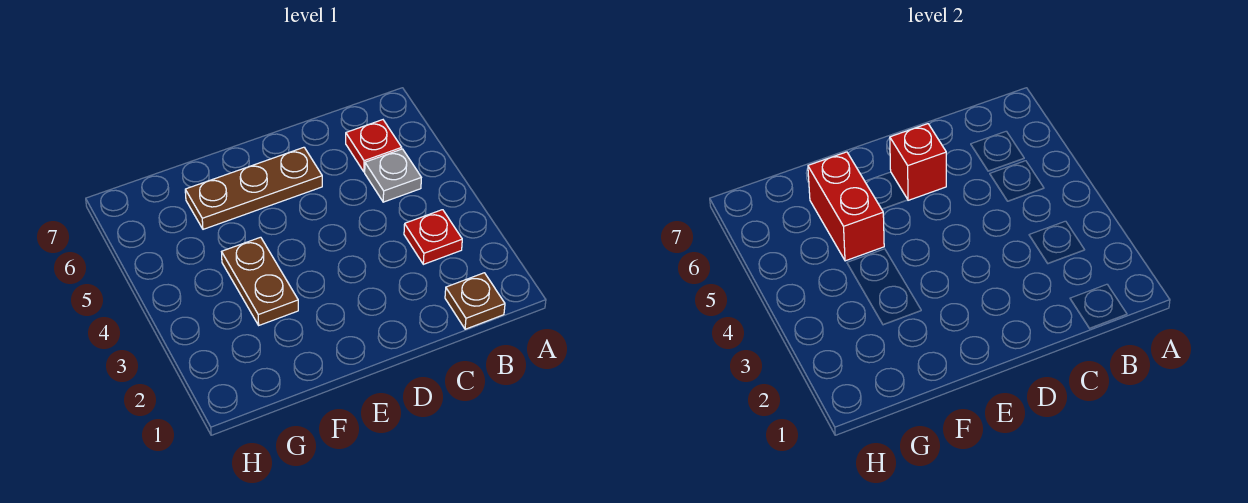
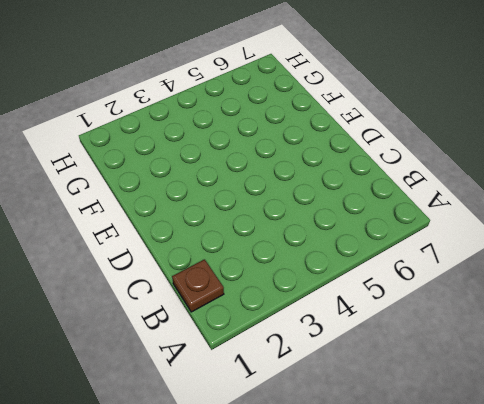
none -> red plate B3 level 1
none -> grey plate B5 level 1

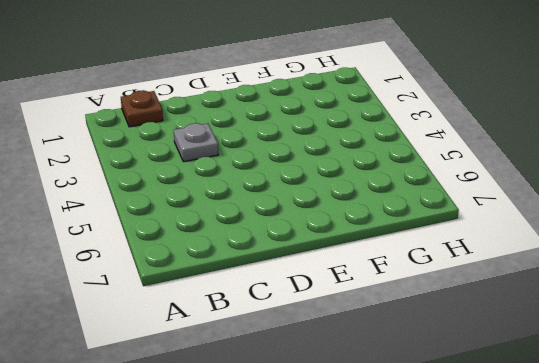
grey plate C3 level 1 -> grey plate B5 level 1
none -> red plate B3 level 1
none -> red plate B6 level 1

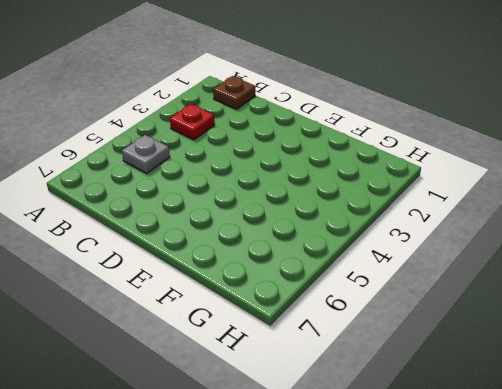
none -> red plate B6 level 1
none -> brown plate D6:F6 level 1

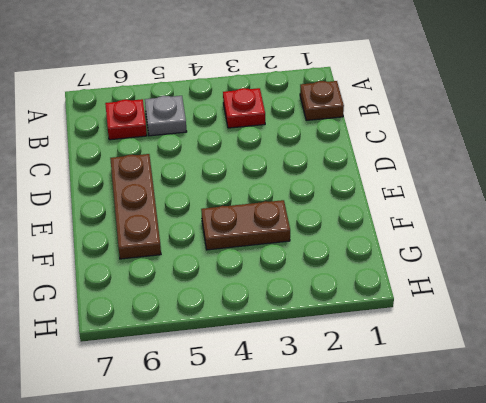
none -> red brick D6 level 2
none -> red brick F5:F6 level 2

